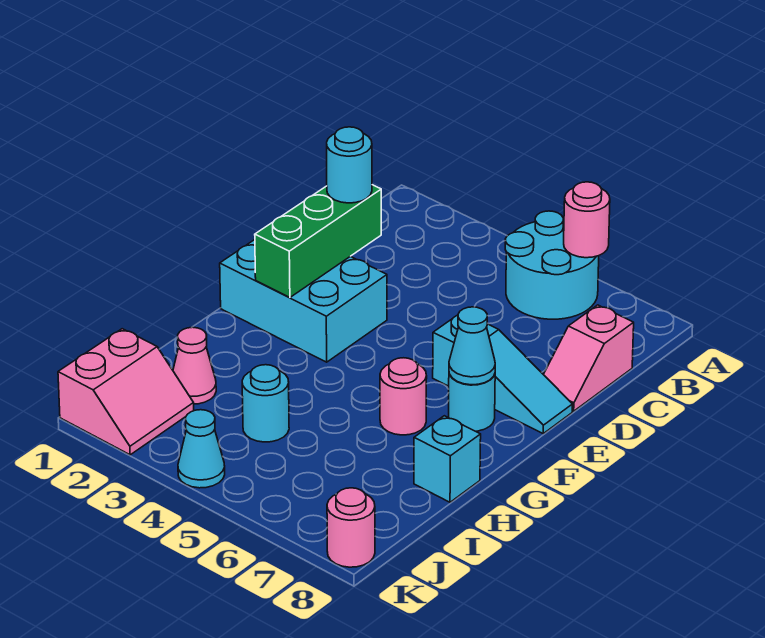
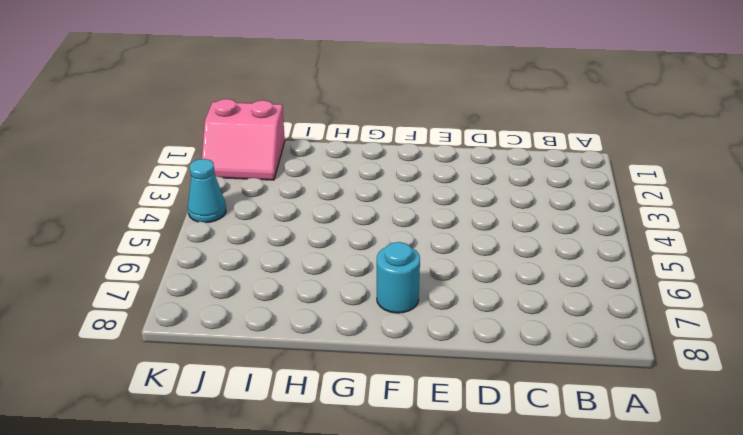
none -> cyan round brick A5:B6 level 1
none -> pink slope C8:D8 level 1 top C
none -> cyan brick E1:F3 level 1

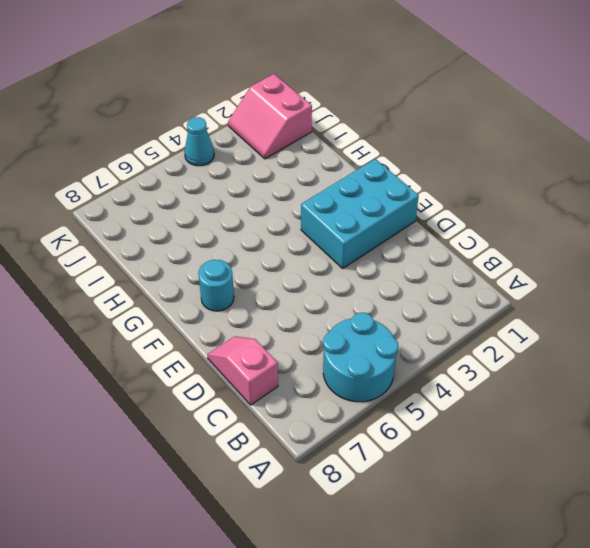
none -> cyan slope E6:E8 level 1 top 6
none -> pink round brick G6 level 1
none -> cyan brick H8 level 1

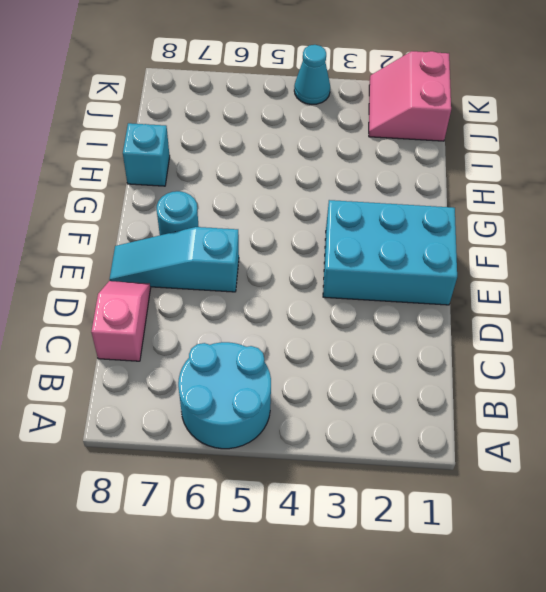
none -> pink round brick G6 level 1
none -> pink cone I2 level 1
none -> cyan round brick I4 level 1

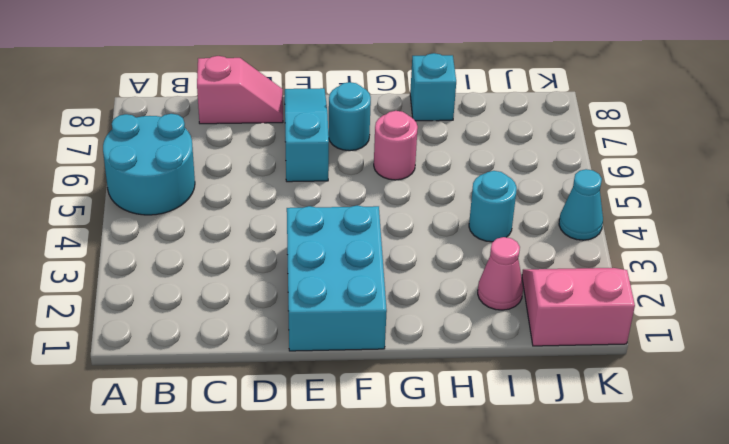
none -> pink round brick K8 level 1
none -> pink round brick A6 level 2
none -> green brick D2:F2 level 2

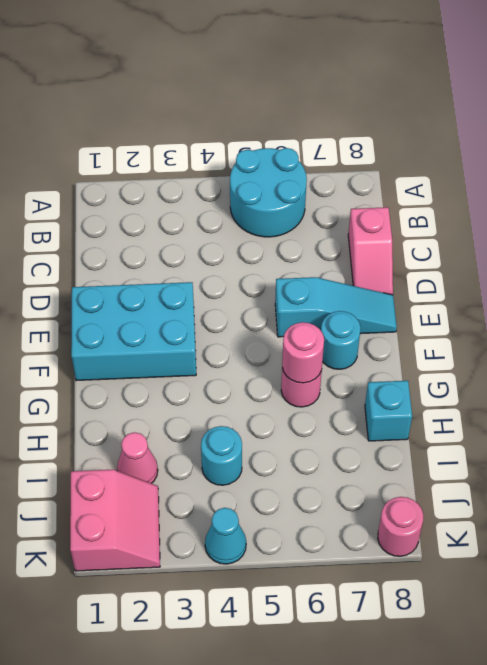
pink round brick G6 level 2 -> pink round brick A6 level 2
none -> green brick D2:F2 level 2
none -> cyan cone F7 level 2
none -> cyan round brick D2 level 3

